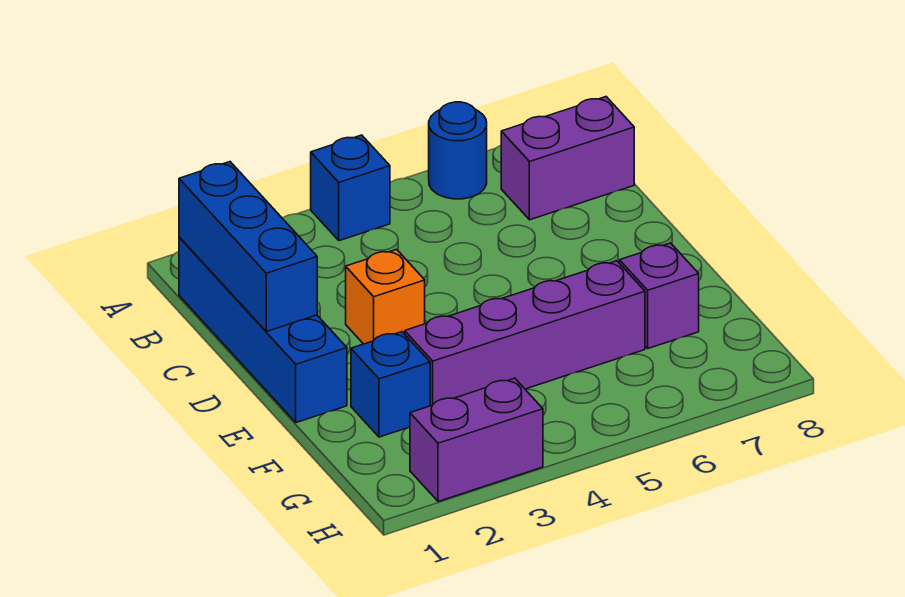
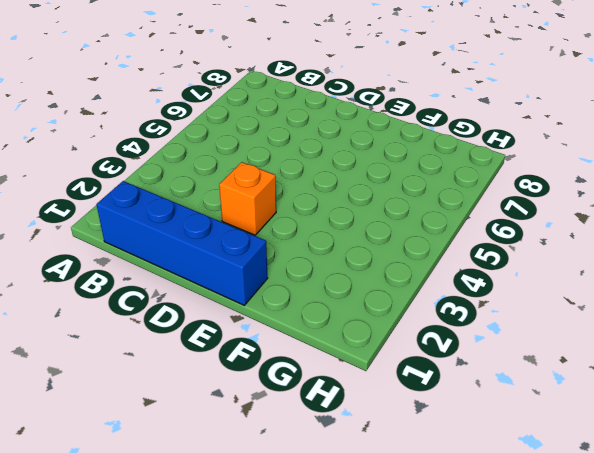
none -> blue brick A4 level 1
none -> blue round brick A6 level 1

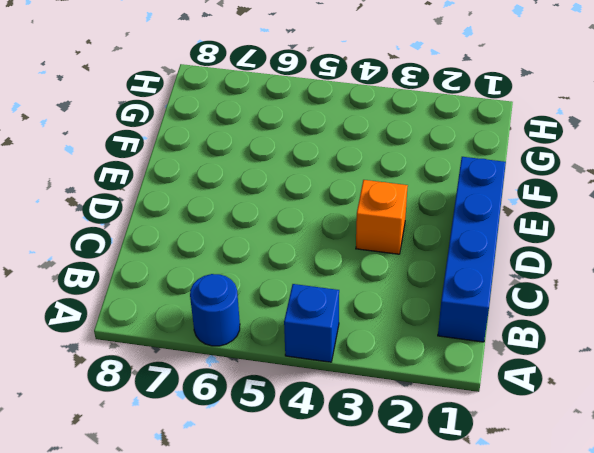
none -> purple brick B7:B8 level 1
none -> blue brick F2 level 1

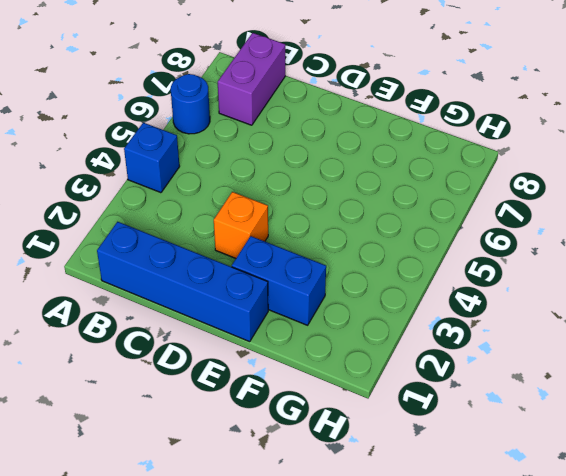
blue brick E2:F2 level 1 -> blue brick F2 level 1
none -> purple brick F3:F6 level 1
none -> purple brick F7 level 1

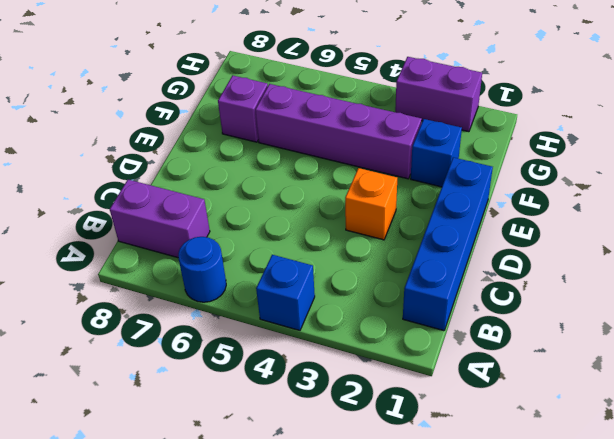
none -> blue brick B1:D1 level 2

